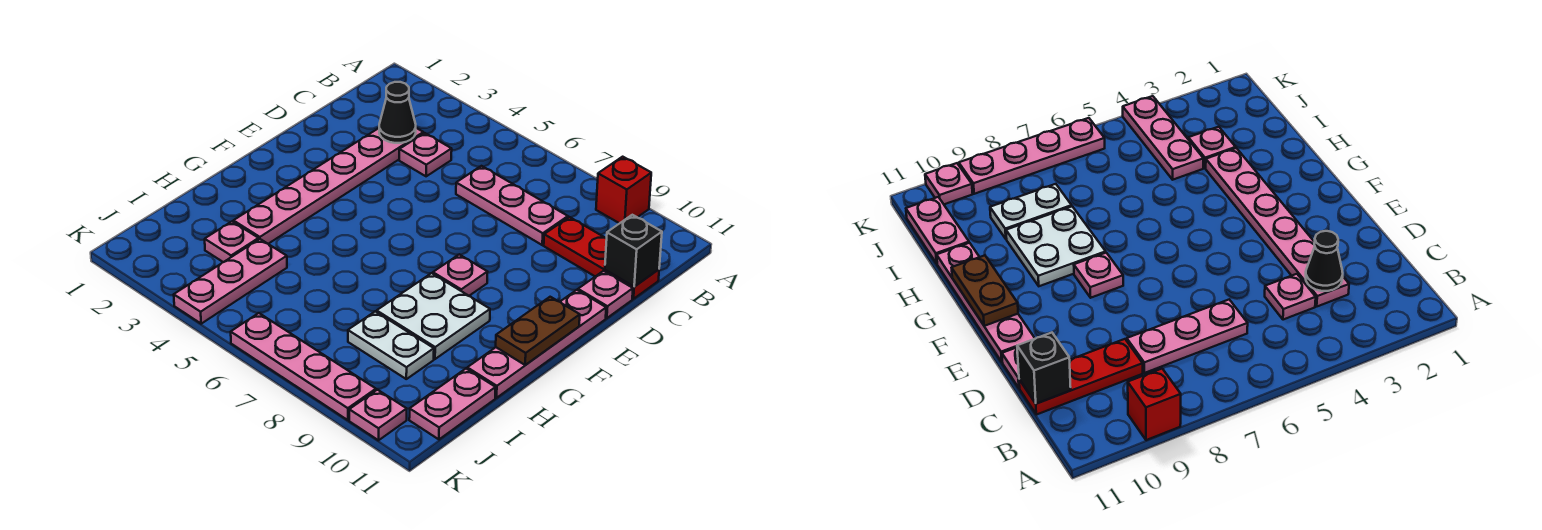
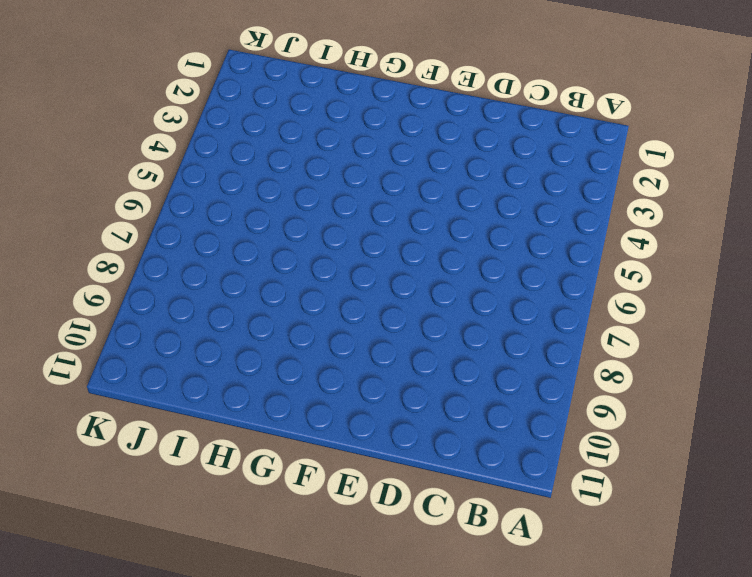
none -> red brick A9 level 1
none -> pink plate C3:H3 level 1
none -> pink plate C4 level 1

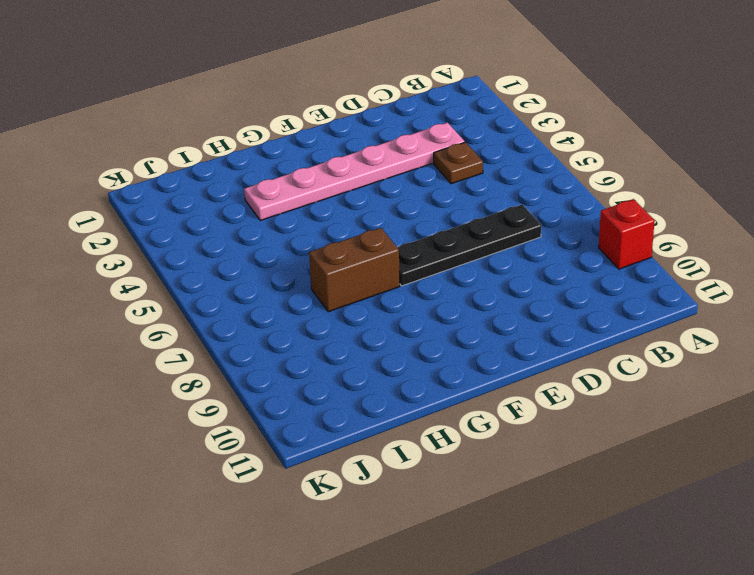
brown plate C4 level 1 -> pink plate C4 level 1
black plate C7:F7 level 1 -> pink plate C6:C8 level 1
brown brick G7:H7 level 1 -> none
none -> red plate C9:C11 level 1
none -> pink plate D11 level 1
none -> pink plate E11:H11 level 1

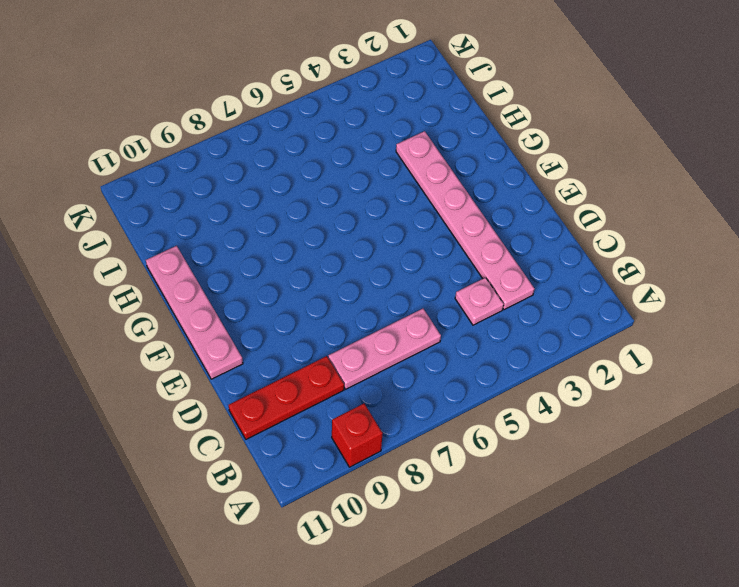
none -> pink plate D11 level 1
none -> pink plate F8 level 1
none -> white plate G8:H9 level 1

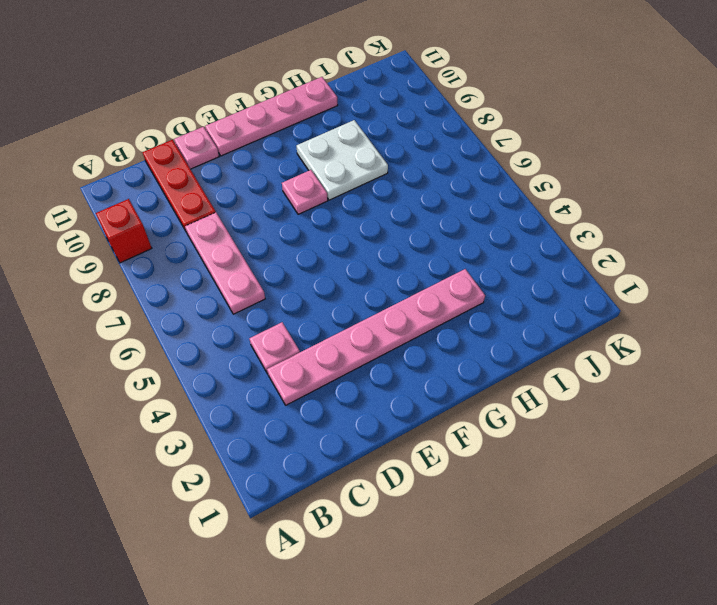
none -> pink plate I3 level 1
none -> pink plate I4:K4 level 1
none -> white plate I8:I9 level 1

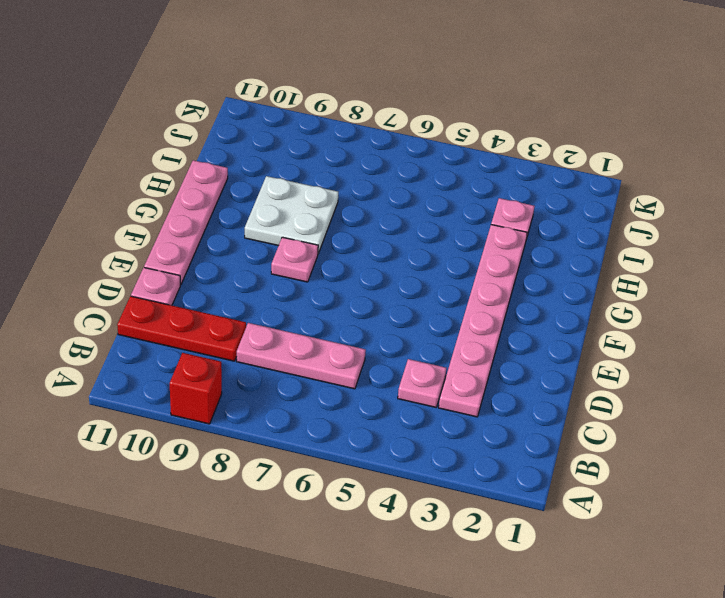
none -> pink plate I4:K4 level 1
none -> white plate I8:I9 level 1
none -> pink plate I11:J11 level 1

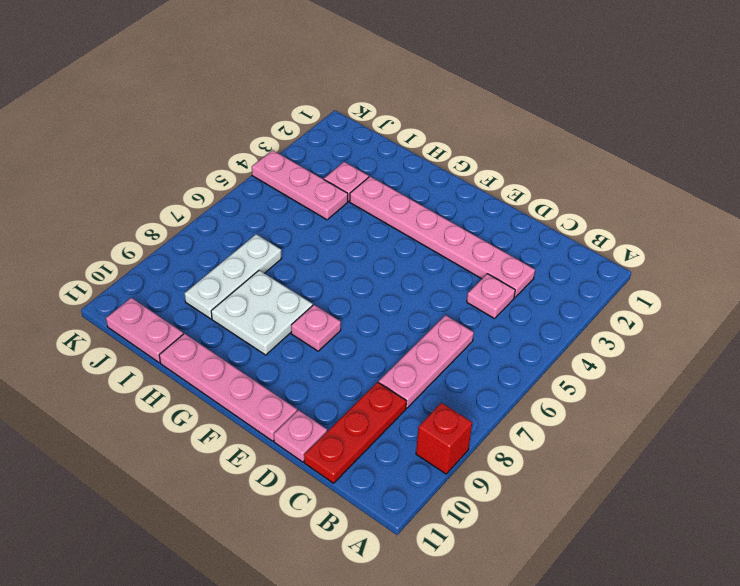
white plate I7:I9 level 1 -> white plate I8:I9 level 1
none -> pink plate K6:K9 level 1
none -> pink plate K10 level 1
none -> black cone C3 level 2

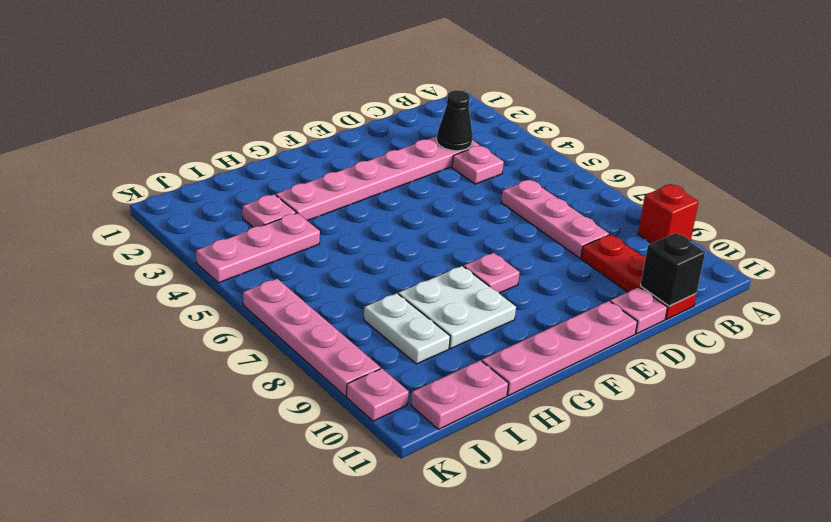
none -> brown plate F11:G11 level 2

